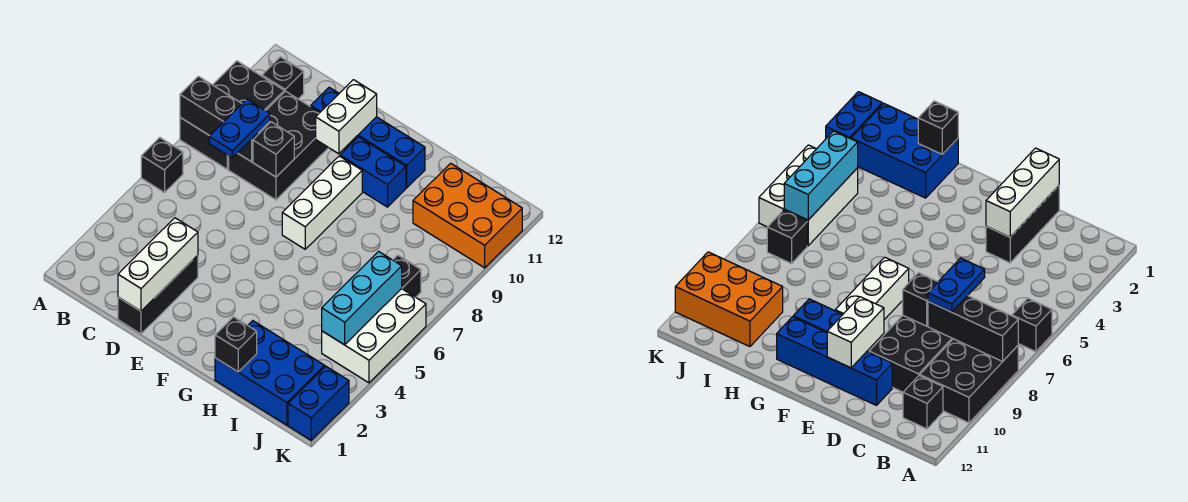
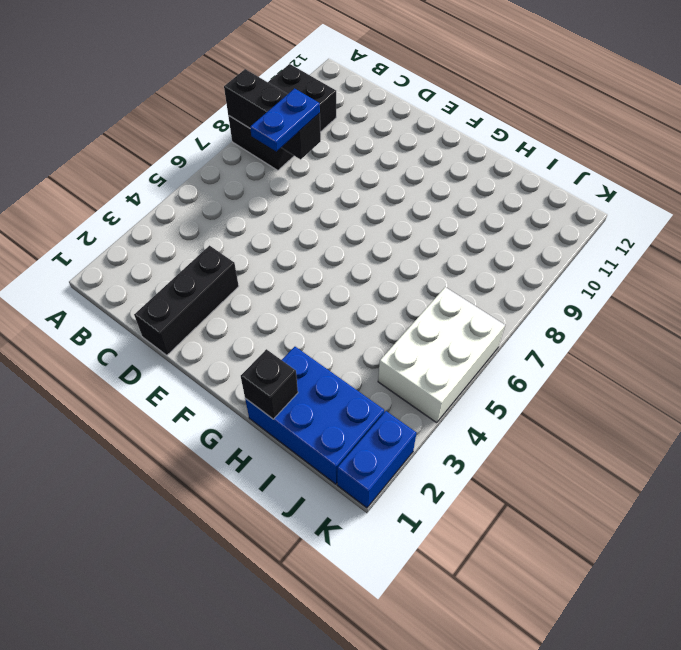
none -> black brick A6 level 1
none -> black brick B11 level 1
none -> black brick C8:D10 level 1

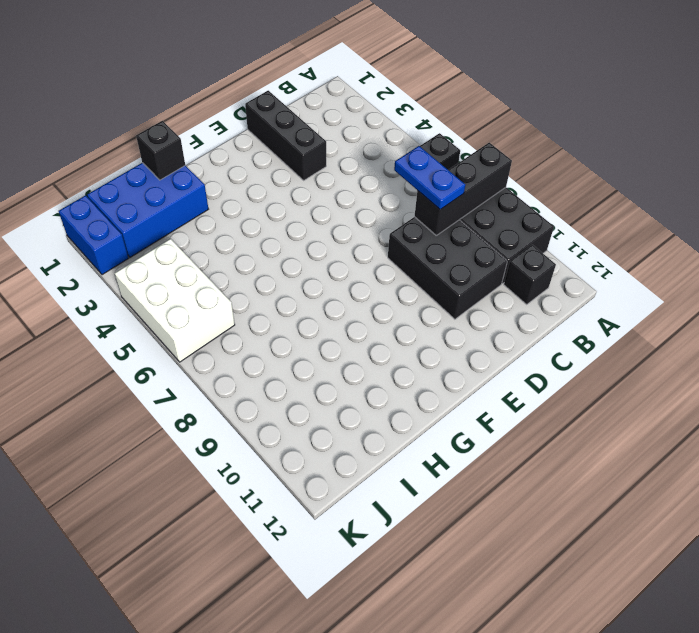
none -> blue brick D11:G11 level 1
none -> white brick F7:F9 level 1
none -> blue brick F10:G10 level 1

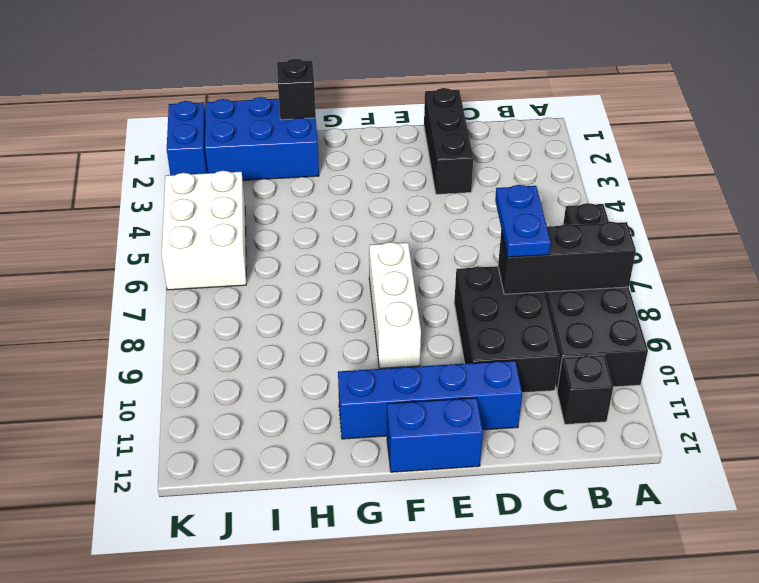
blue brick E12:F12 level 1 -> blue brick F10:G10 level 1
none -> orange brick I10:K11 level 1
none -> black brick J7 level 1
none -> white brick D1:D3 level 2

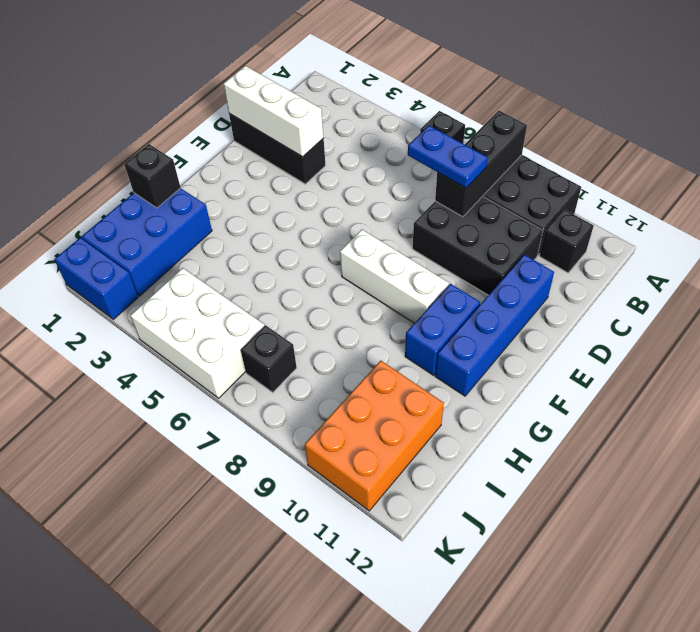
none -> black brick D8 level 2
none -> white brick E10:E11 level 2
none -> cyan brick J4:J6 level 2

